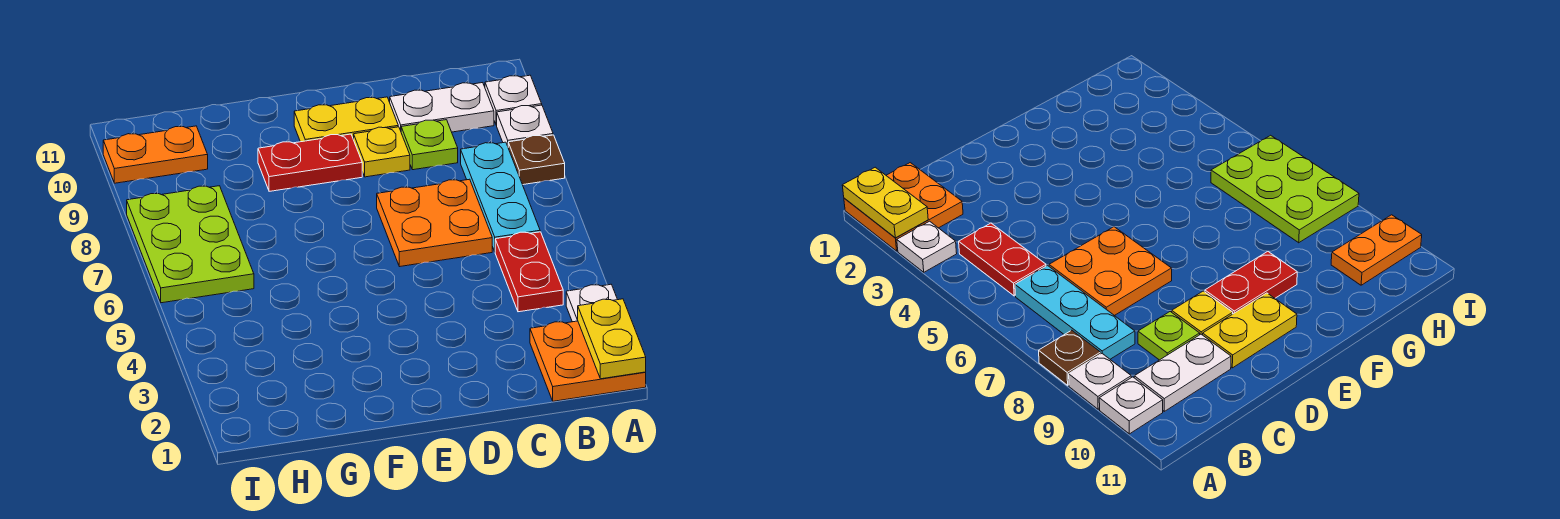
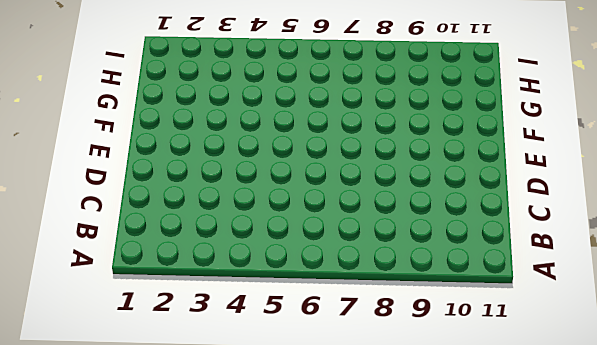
none -> orange plate A1:B2 level 1
none -> white plate A3 level 1
none -> brown plate A8 level 1

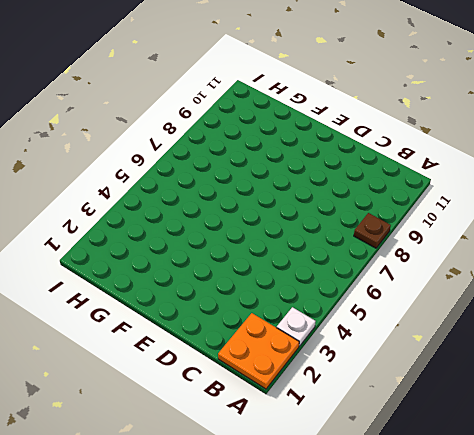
none -> white plate A9 level 1
none -> white plate A10 level 1
none -> red plate B4:B5 level 1

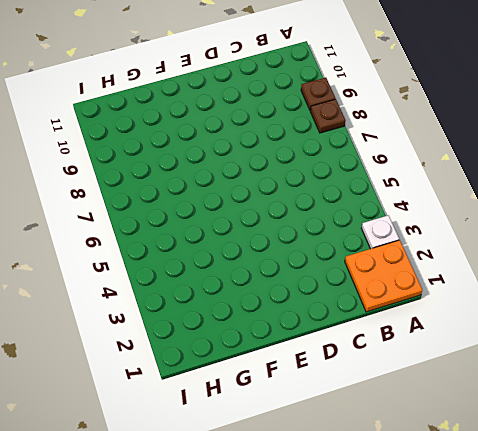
brown plate A9 level 1 -> white plate A9 level 1
none -> white plate A10 level 1
none -> red plate B4:B5 level 1
none -> cyan plate B6:B8 level 1

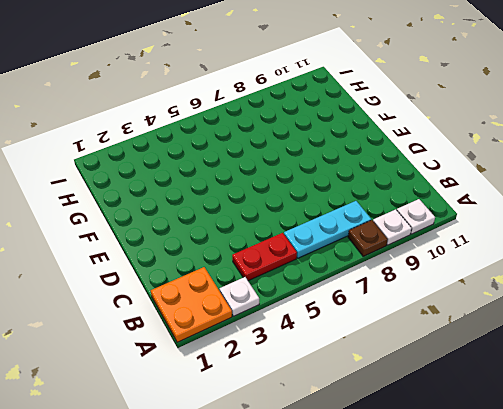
none -> white plate B10:C10 level 1
none -> orange plate C6:D7 level 1
none -> lime plate C9 level 1

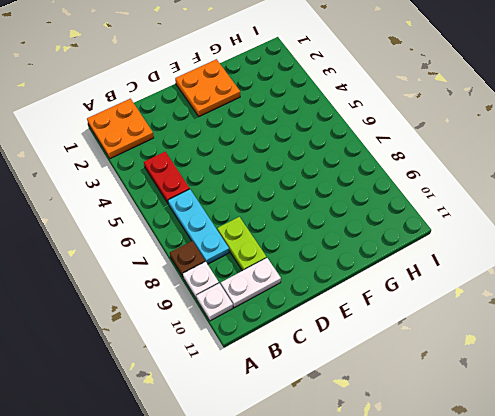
lime plate C8:C9 level 1 -> lime plate C9 level 1
orange plate E1:F2 level 1 -> orange plate C6:D7 level 1
none -> white plate A3 level 1
none -> yellow plate D9 level 1
none -> yellow plate D10:E10 level 1

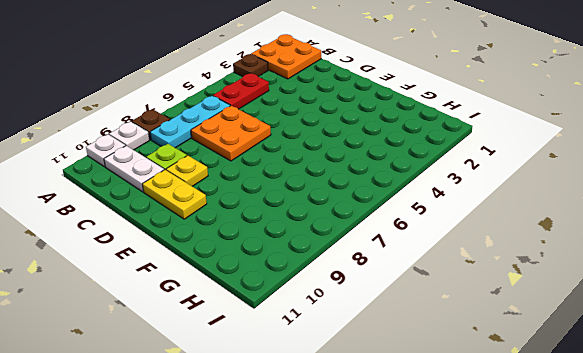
brown plate A3 level 1 -> white plate A3 level 1
none -> red plate E9:F9 level 1
none -> lime plate H6:I8 level 1
none -> orange plate H10:I10 level 1

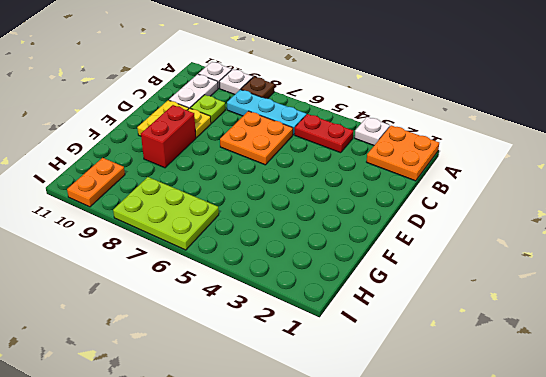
red brick E9:F9 level 1 -> red plate E9:F9 level 1
none -> yellow plate A1:A2 level 2

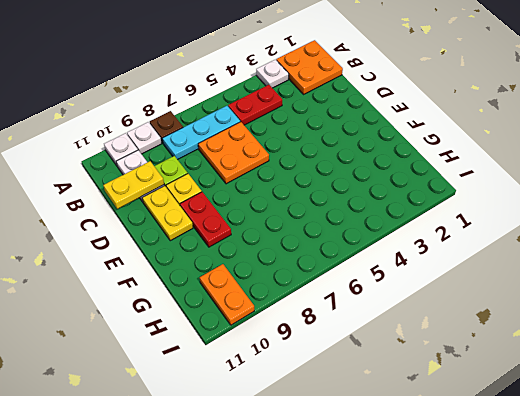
yellow plate C10:C11 level 2 -> yellow plate A1:A2 level 2
none -> lime plate H6:I8 level 1

